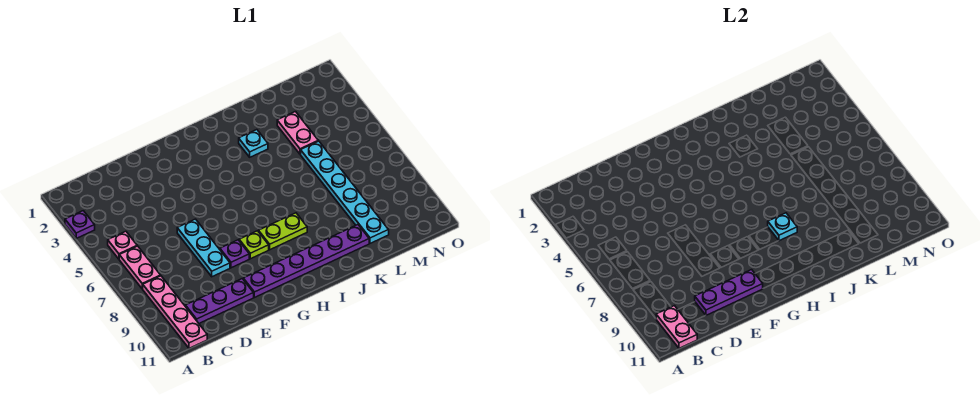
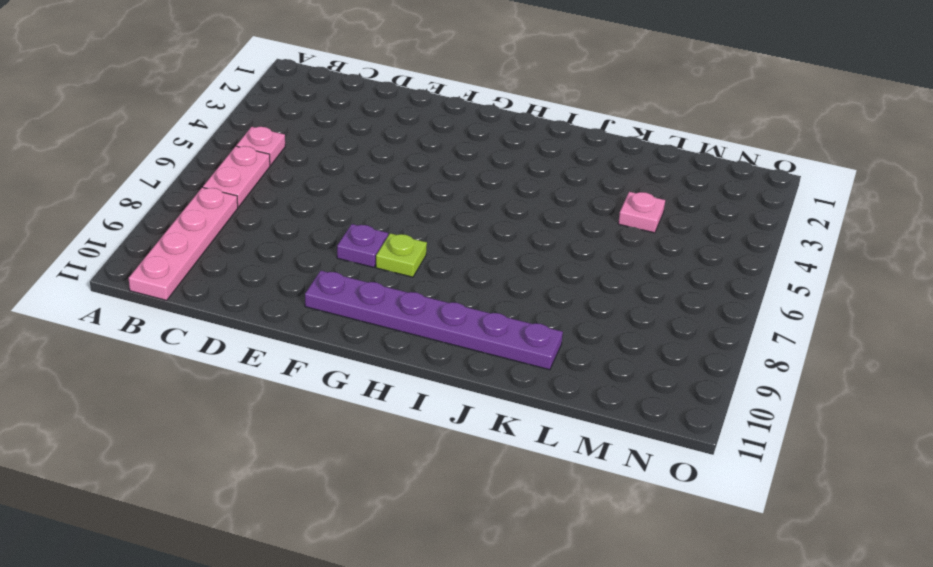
pink plate L4 level 1 -> pink plate L3:L4 level 1
none -> purple plate A3 level 1
none -> purple plate C10:E10 level 1
none -> cyan plate E6:E8 level 1

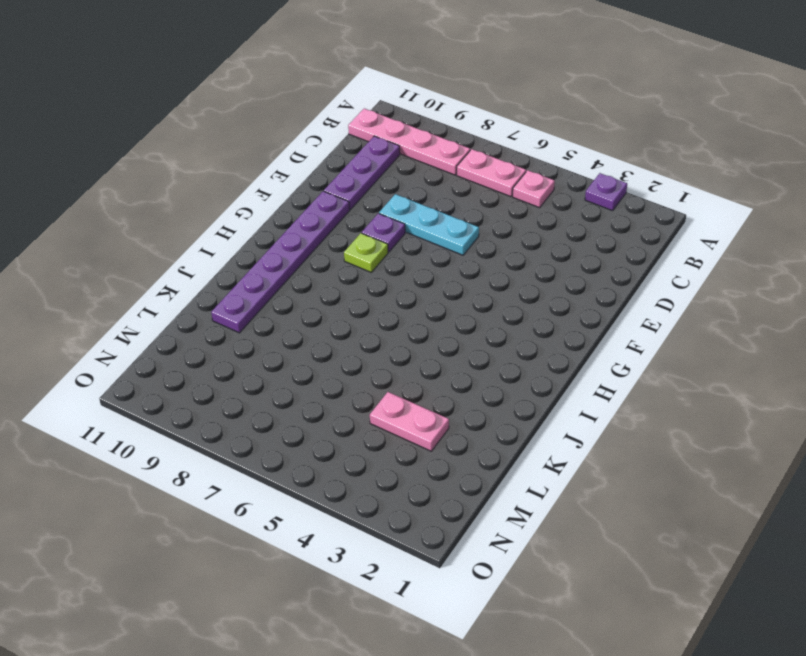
none -> lime plate H8:I8 level 1
none -> cyan plate J3 level 1
none -> cyan plate L5:L10 level 1

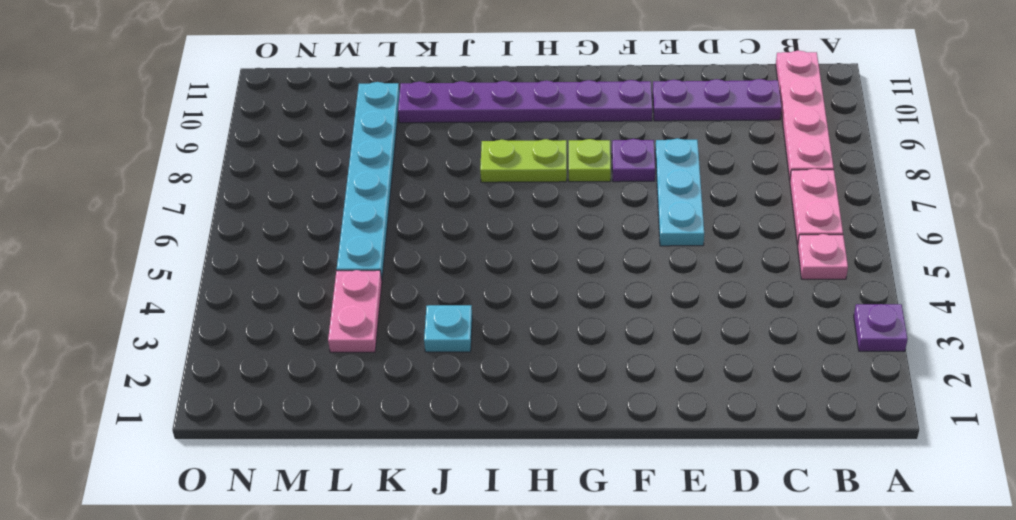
none -> pink plate B10:B11 level 2
none -> purple plate D10:F10 level 2
none -> cyan plate I8 level 2

